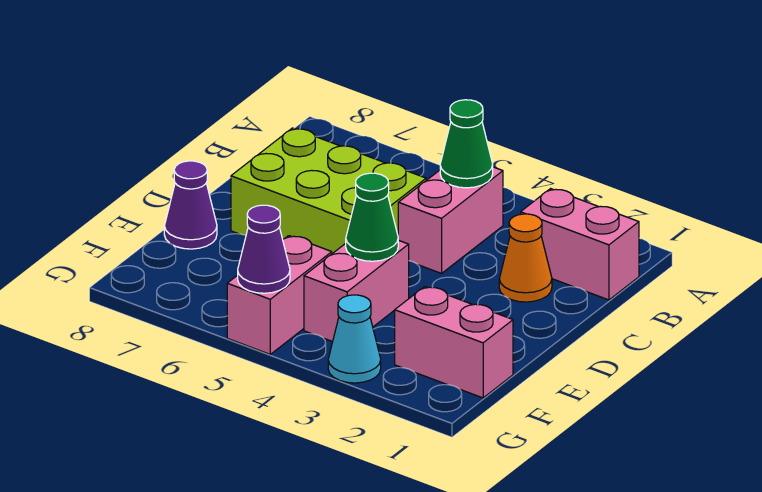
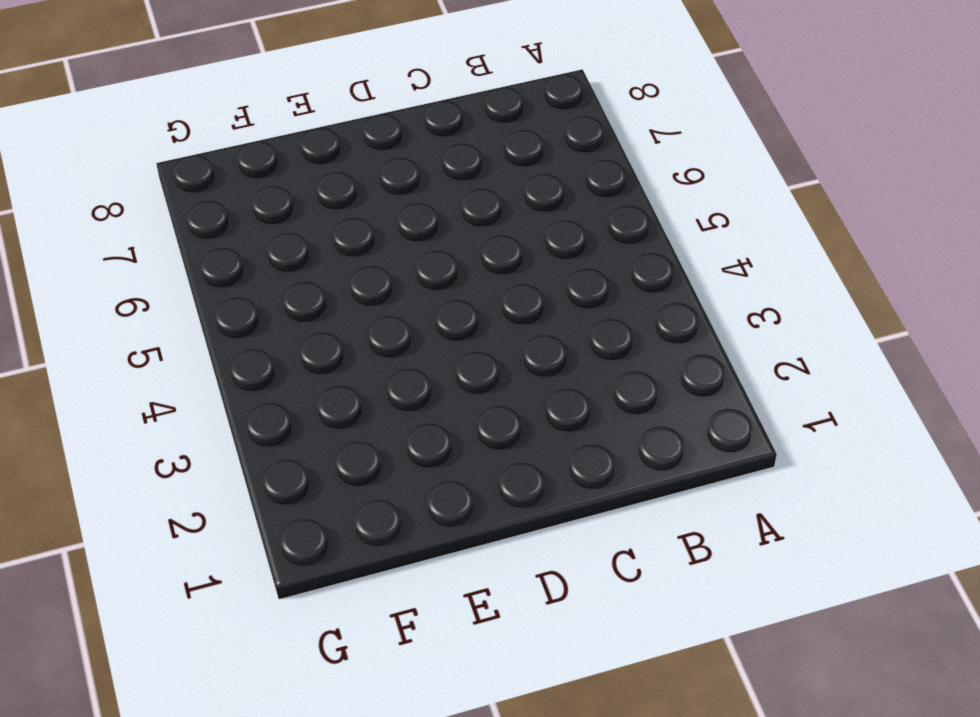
none -> pink brick B1:B2 level 1
none -> pink brick B4:C4 level 1
none -> orange cone C2 level 1

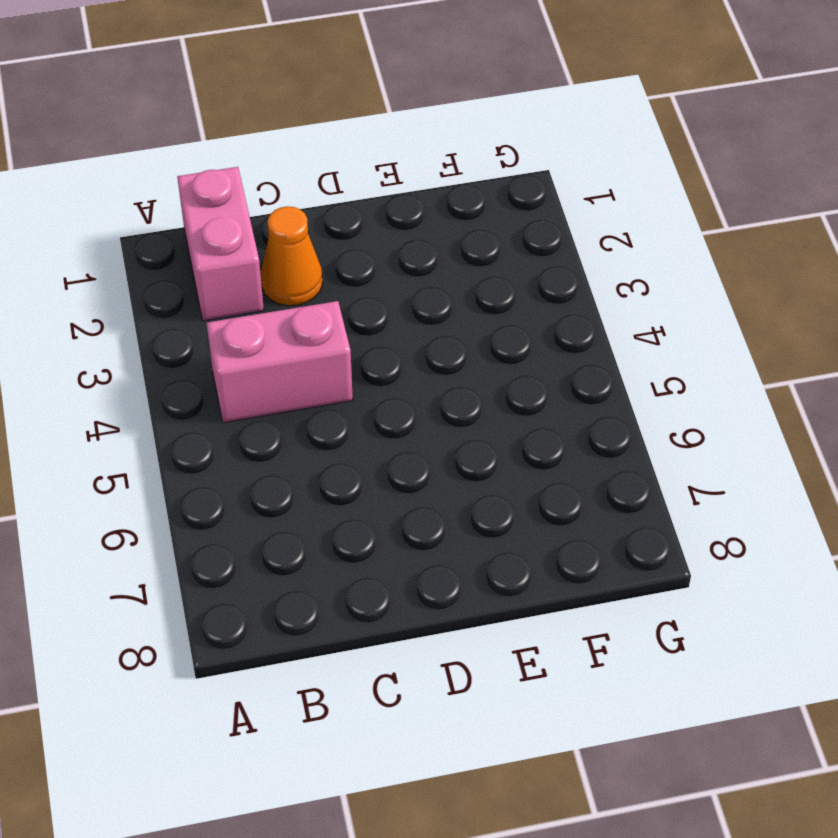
none -> lime brick C5:D7 level 1
none -> pink brick E4:F4 level 1
none -> purple cone E8 level 1

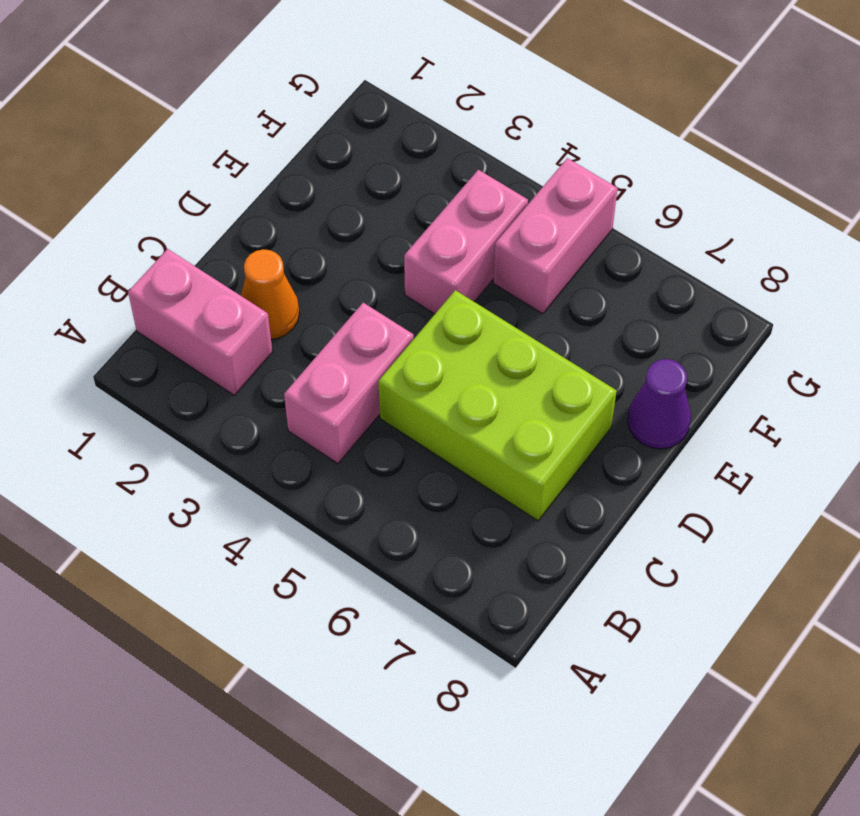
none -> pink brick F1:F2 level 1
none -> cyan cone G3 level 1
none -> green cone B4 level 2

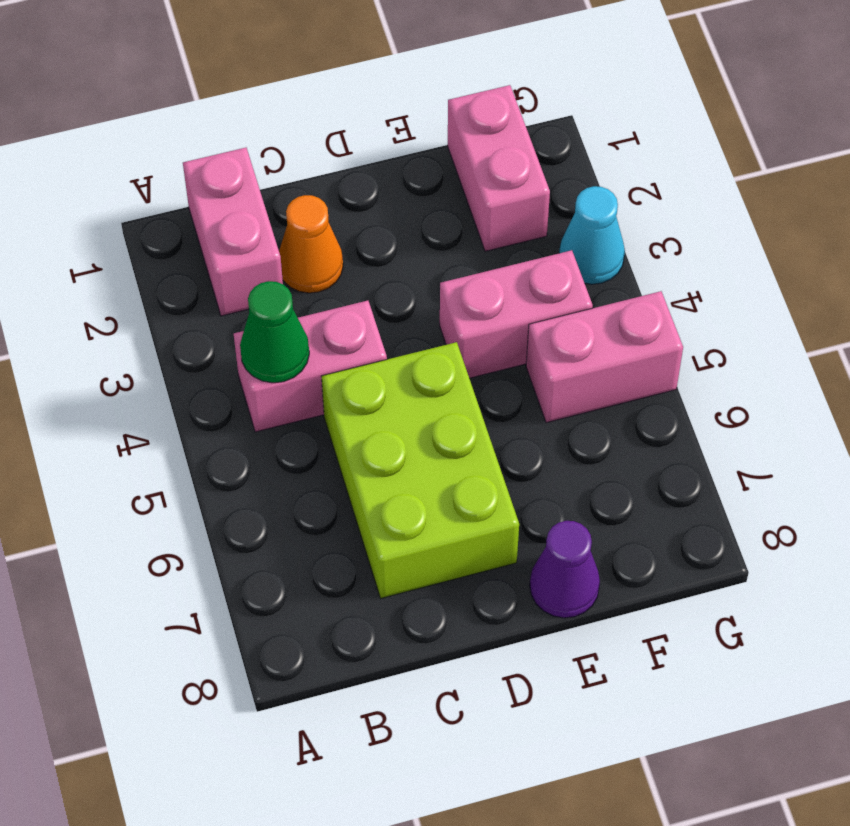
none -> green cone E4 level 2
none -> purple cone G5 level 2

